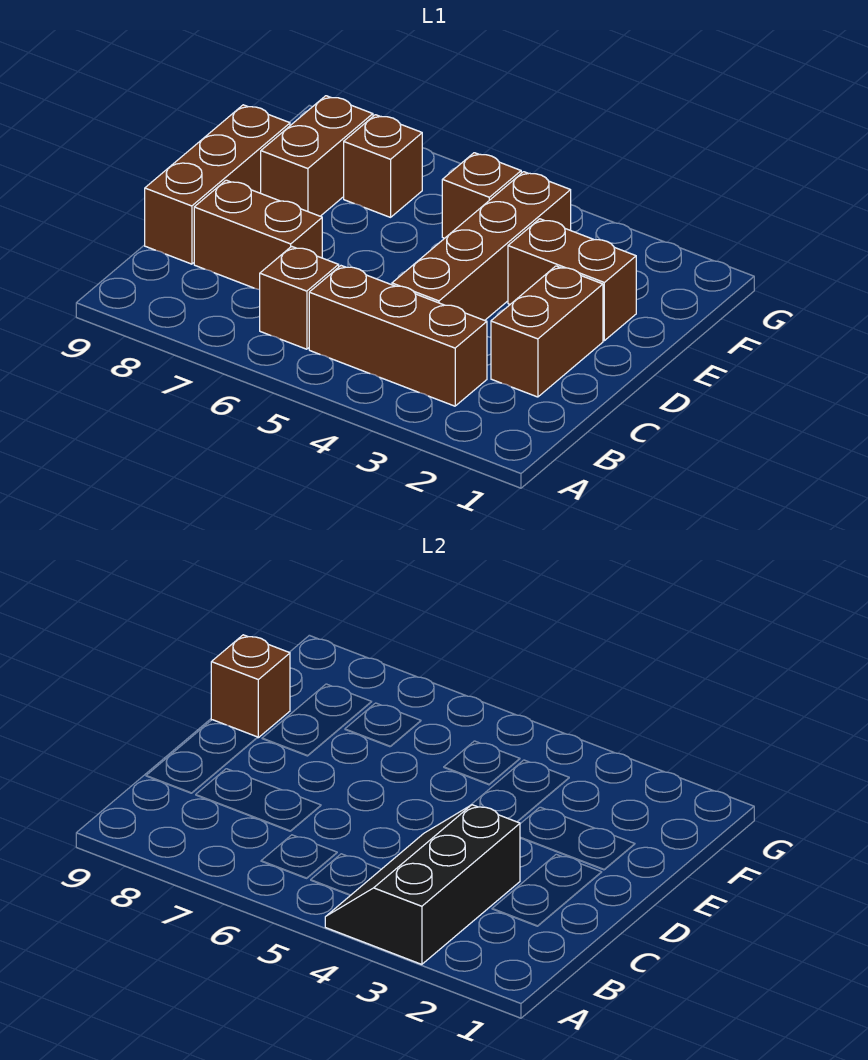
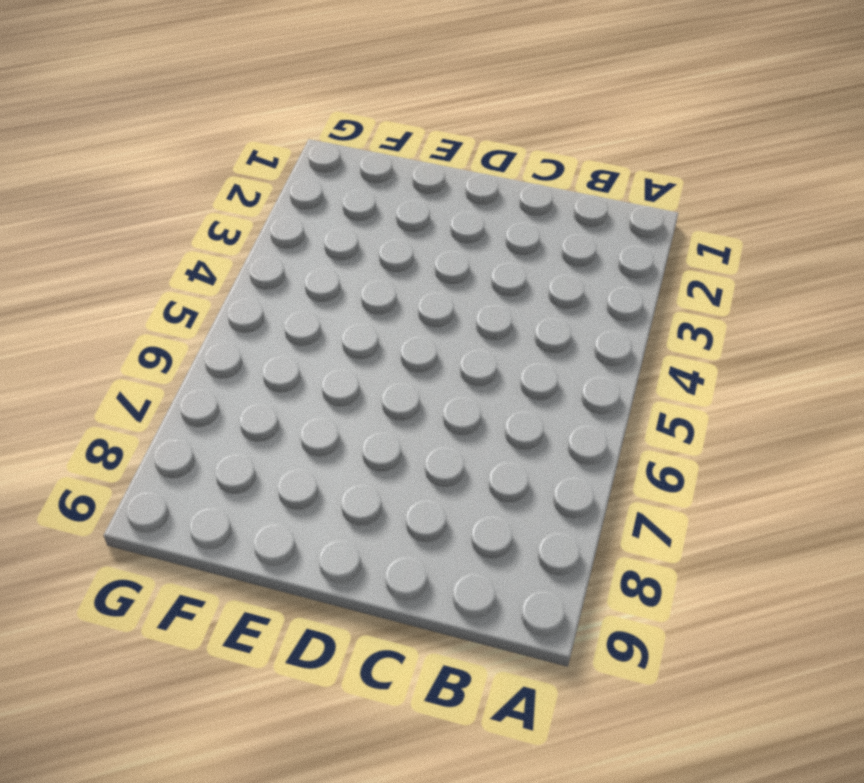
none -> brown brick B3:B5 level 1
none -> brown brick B6 level 1
none -> brown brick C2:D2 level 1

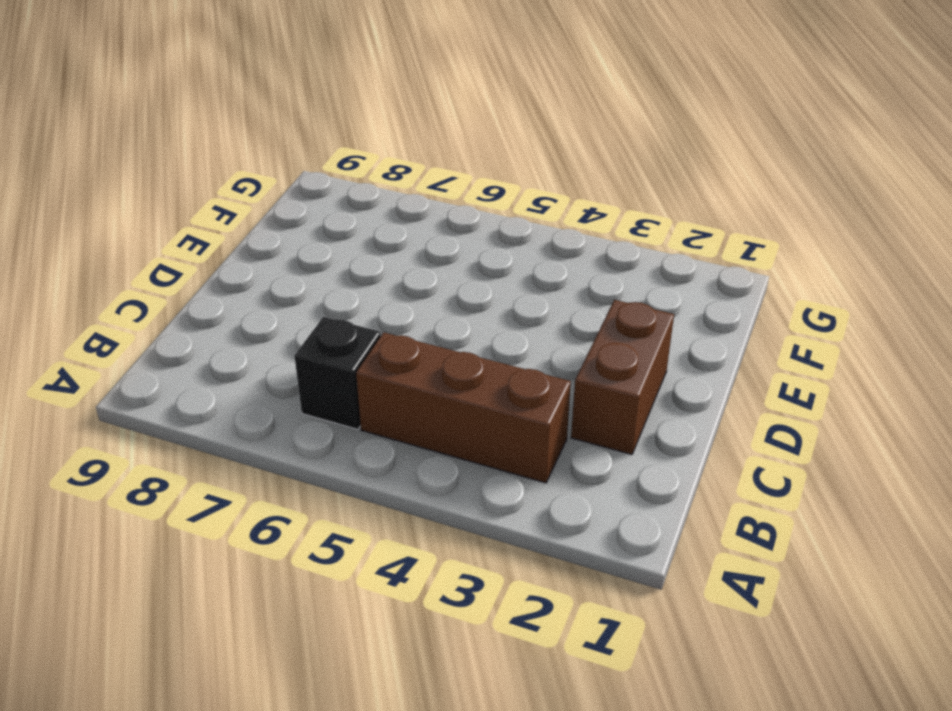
black brick B6 level 1 -> brown brick B6 level 1
none -> brown brick C4:F4 level 1
none -> brown brick C7:C8 level 1
none -> brown brick C9:E9 level 1

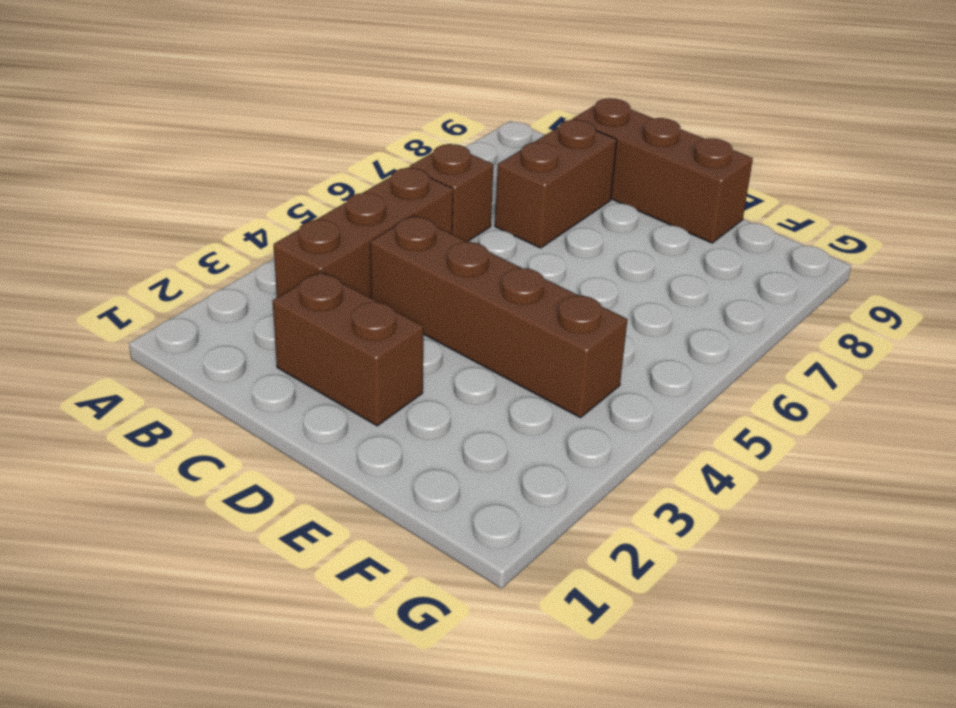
none -> brown brick E2:E3 level 1
none -> brown brick E8:F8 level 1
none -> brown brick F5 level 1

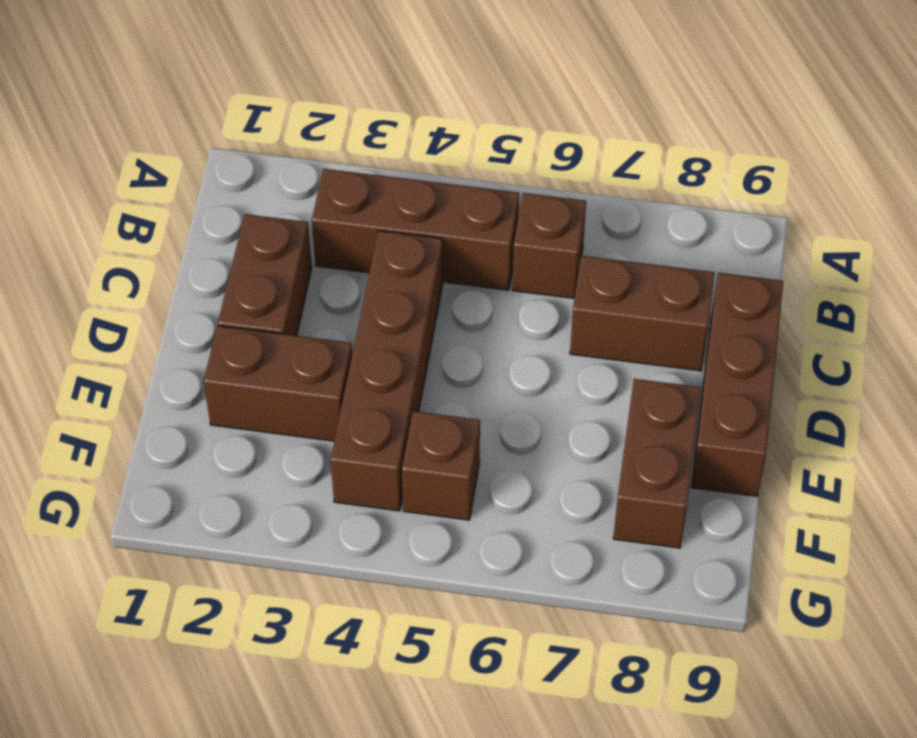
none -> brown brick F7 level 1
none -> black slope A3:C4 level 2 top 3
none -> brown brick E9 level 2

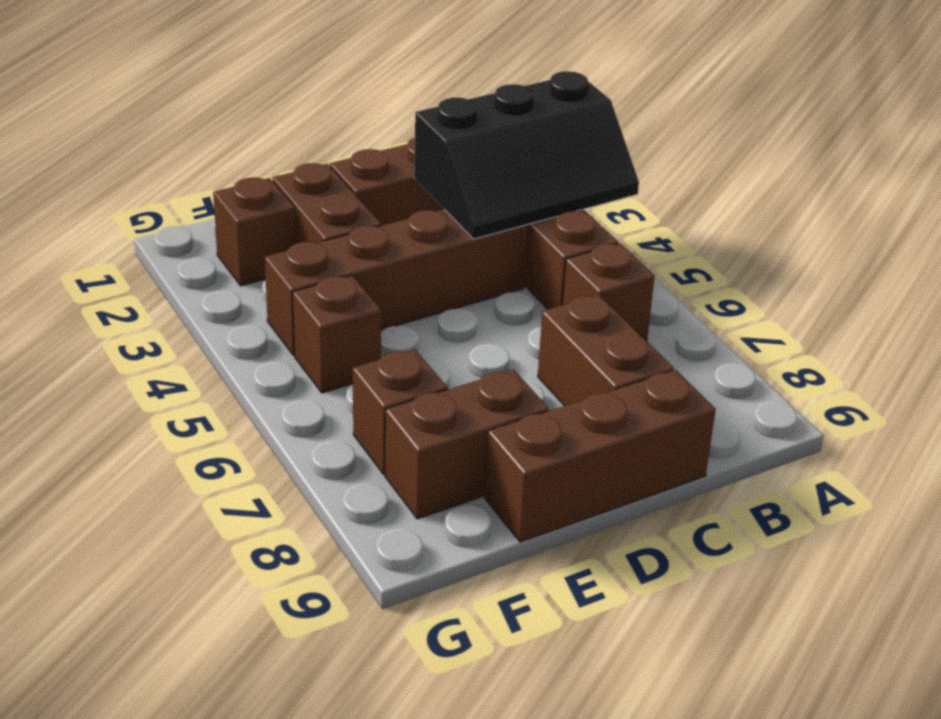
brown brick F2 level 1 -> brown brick E9 level 2

